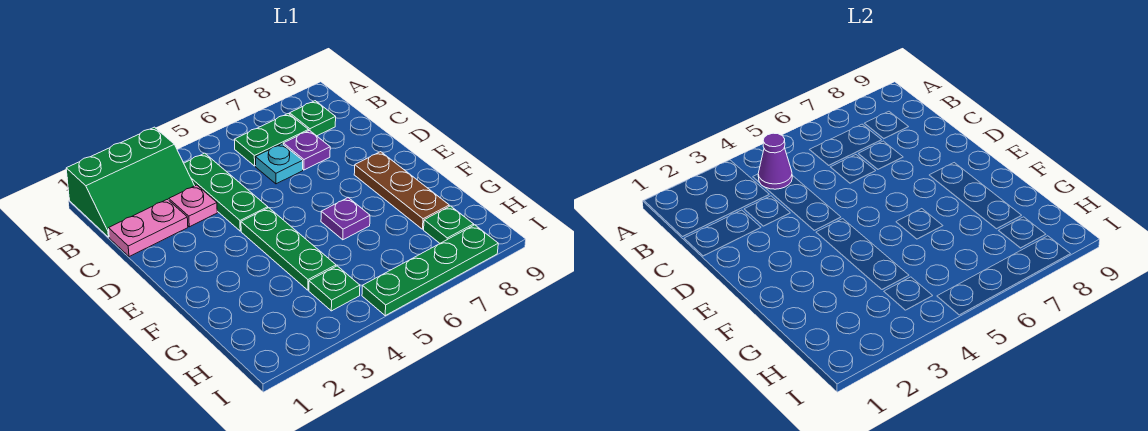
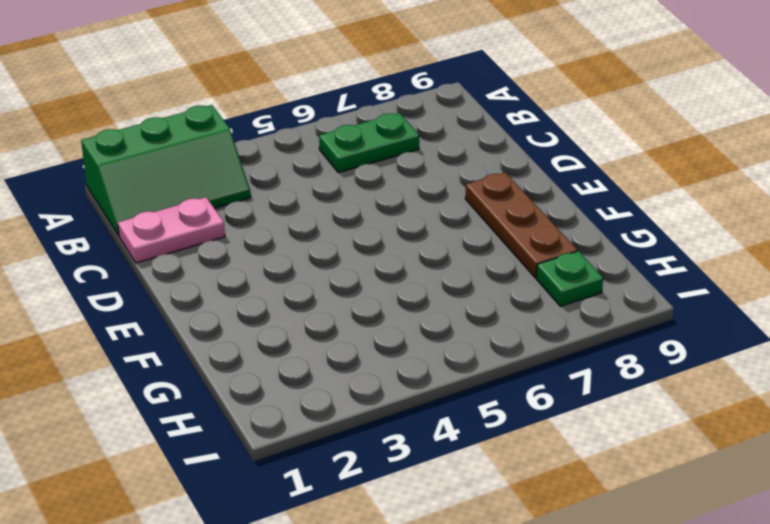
none -> green plate B4:D4 level 1
none -> green plate B8 level 1
none -> pink plate C3 level 1

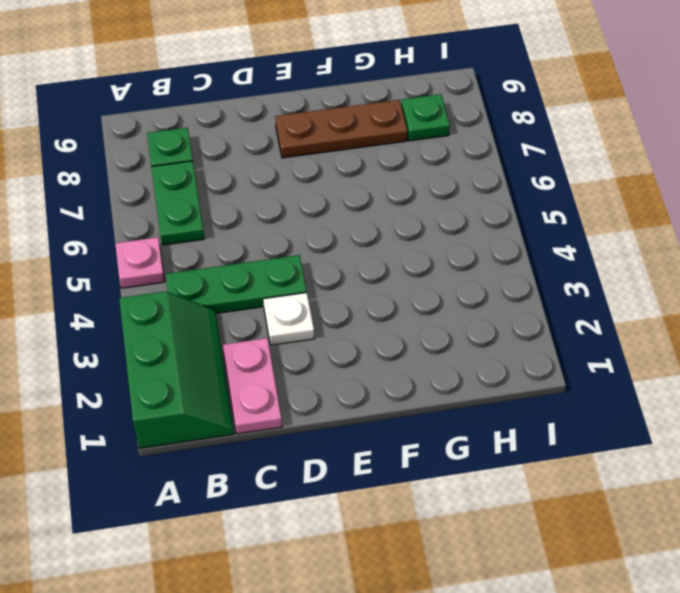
pink plate A5 level 1 -> pink plate C3 level 1
white plate D3 level 1 -> none
none -> cyan plate C6 level 1
none -> purple plate C7 level 1
none -> green plate E4:G4 level 1

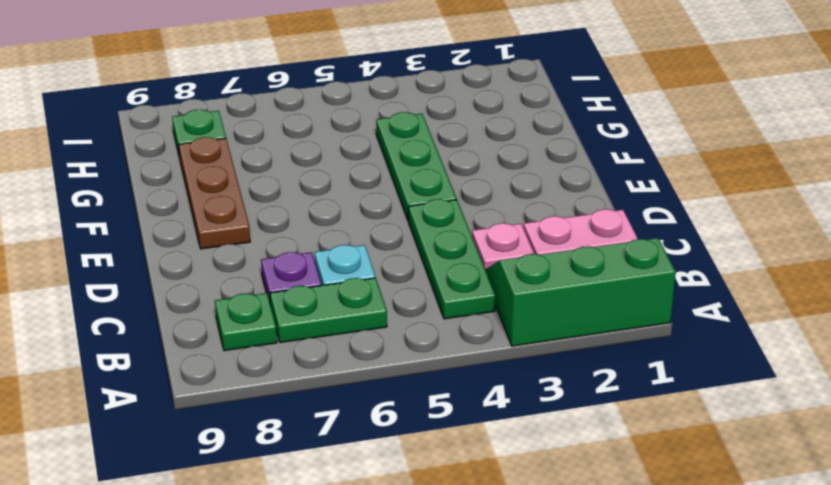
none -> purple plate F6 level 1
none -> green plate H4 level 1
none -> green plate I5:I8 level 1

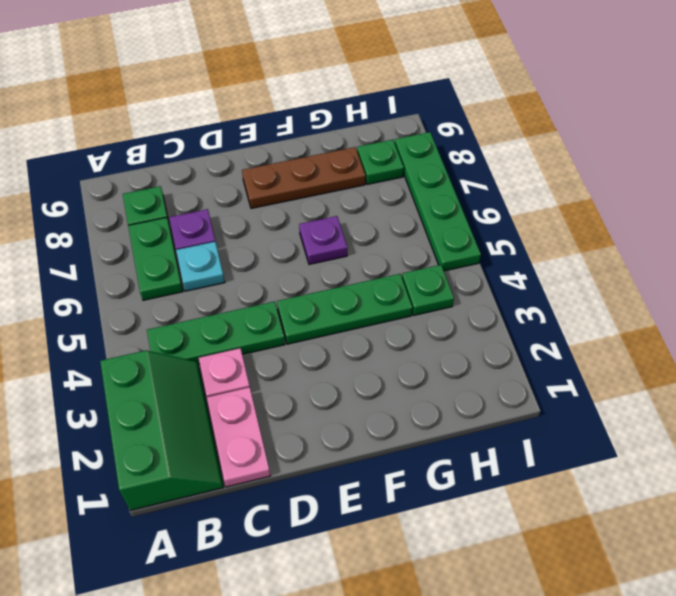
none -> purple cone B4 level 2

